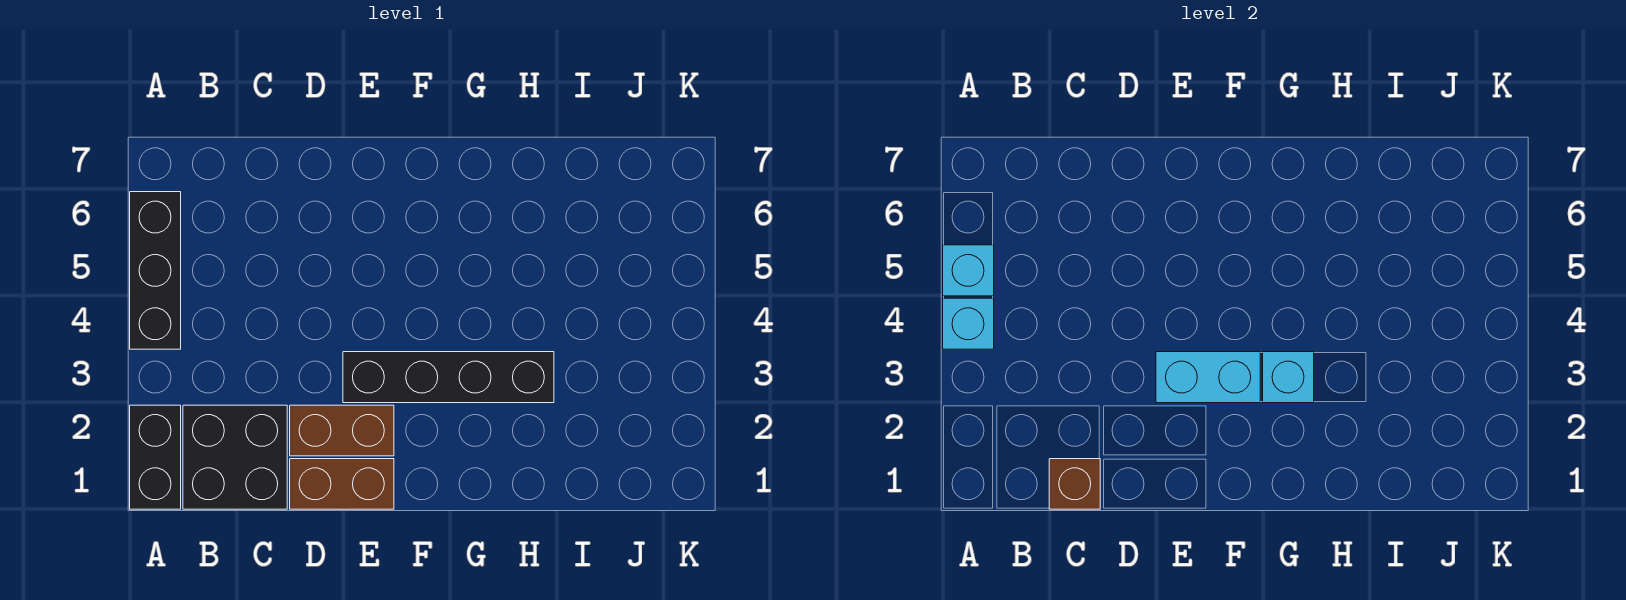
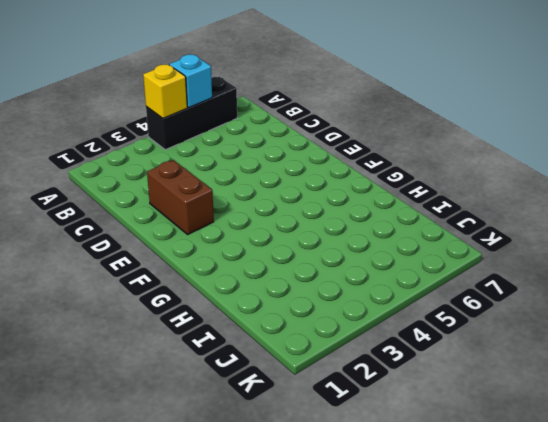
yellow brick A4 level 2 -> cyan brick A4 level 2
none -> black brick A1:A2 level 1
none -> black brick B1:C2 level 1

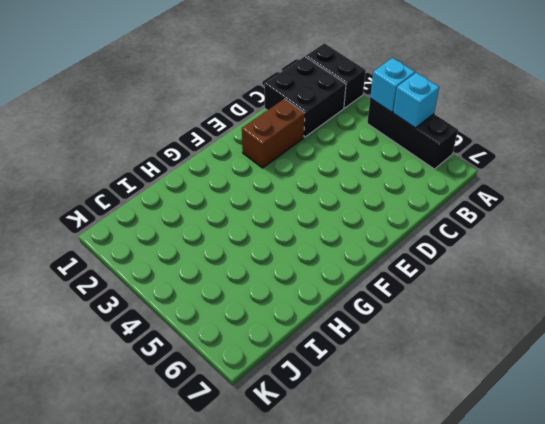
none -> brown brick D1:E1 level 1
none -> black brick E3:H3 level 1

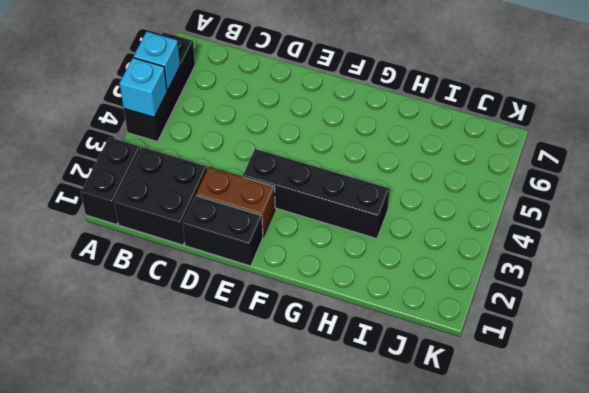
black brick D1:E1 level 1 -> brown brick D1:E1 level 1
none -> brown brick C1 level 2
none -> cyan brick E3:F3 level 2

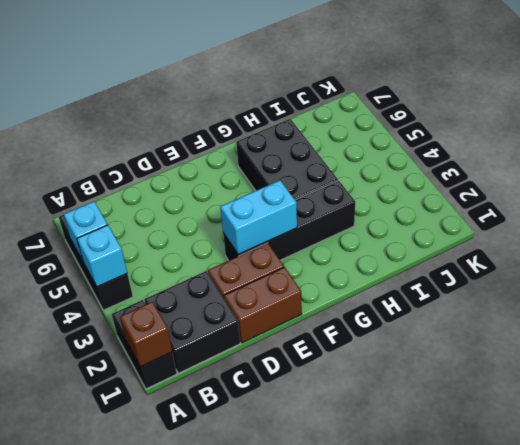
brown brick A1 level 2 -> brown brick C1 level 2
black brick G4:H6 level 1 -> none
none -> cyan brick G3 level 2

